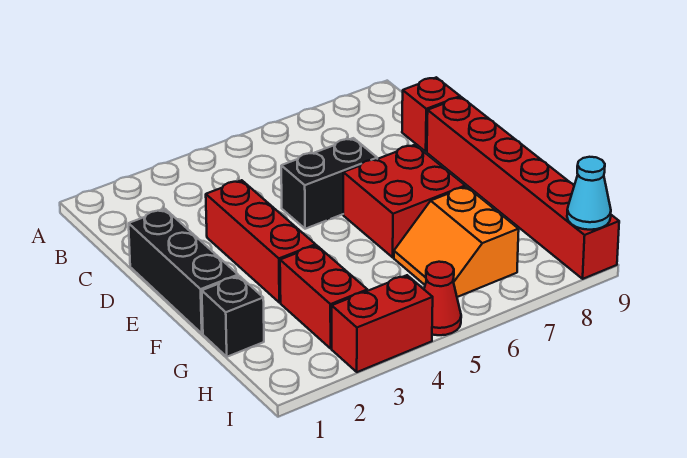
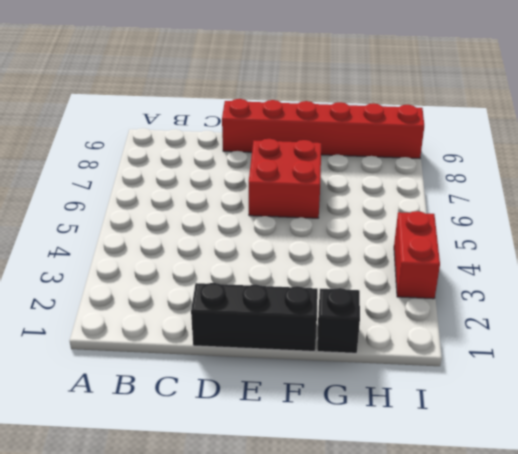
none -> red brick C9 level 1
none -> red brick D3:F3 level 1
none -> black brick D5:D6 level 1

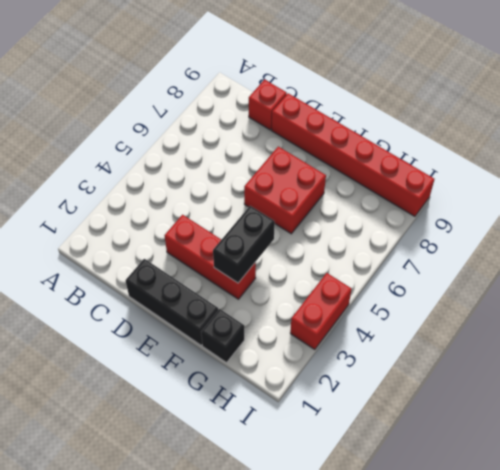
black brick F3:F4 level 2 -> black brick D5:D6 level 1
none -> red brick G3:H3 level 1
none -> orange slope G6:H7 level 1 top 7
none -> red cone I5 level 1

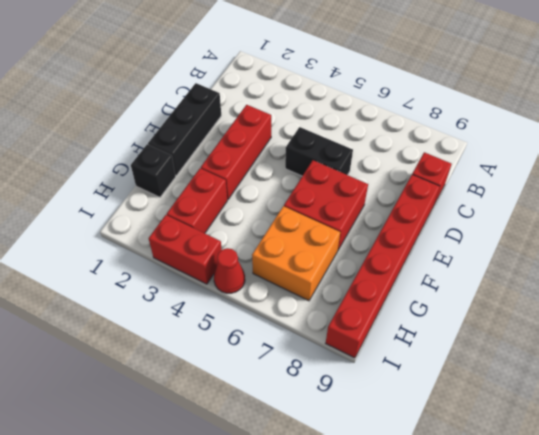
orange brick G6:H7 level 1 -> orange slope G6:H7 level 1 top 7
none -> cyan cone I9 level 2

